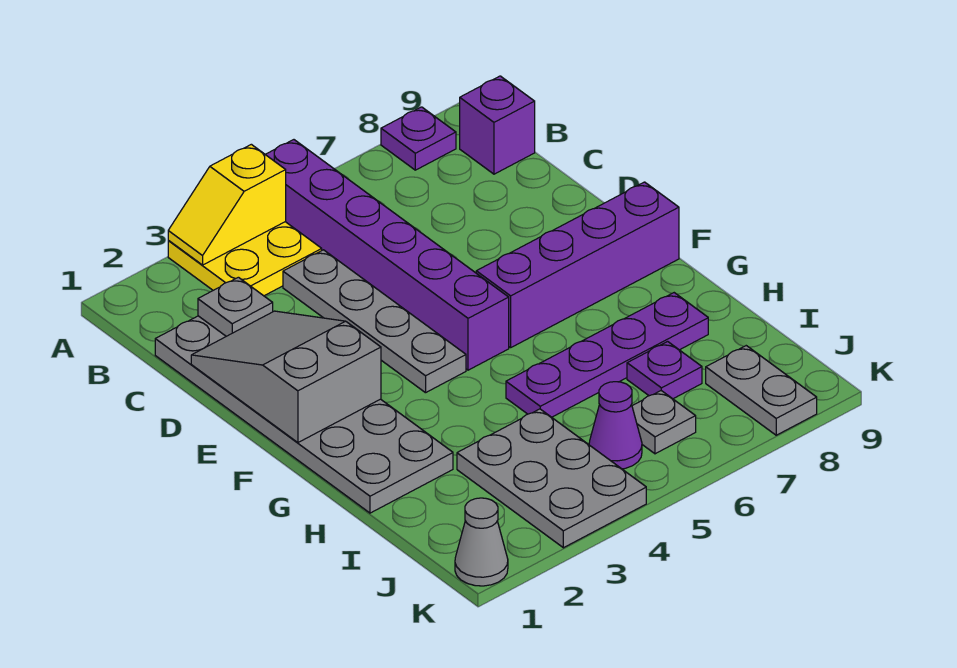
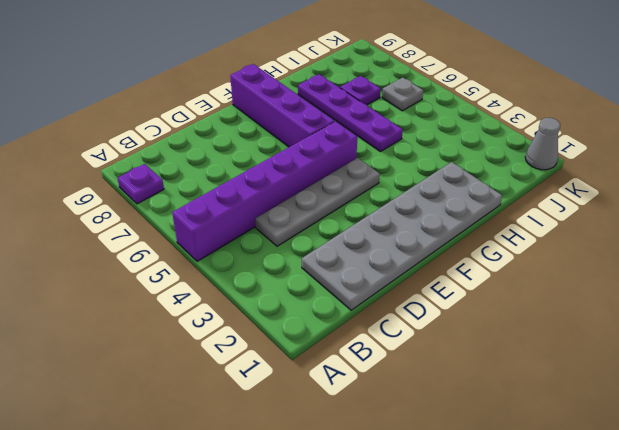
none -> yellow plate A3:B4 level 1
none -> purple brick B9 level 1
none -> grey plate I3:K4 level 1

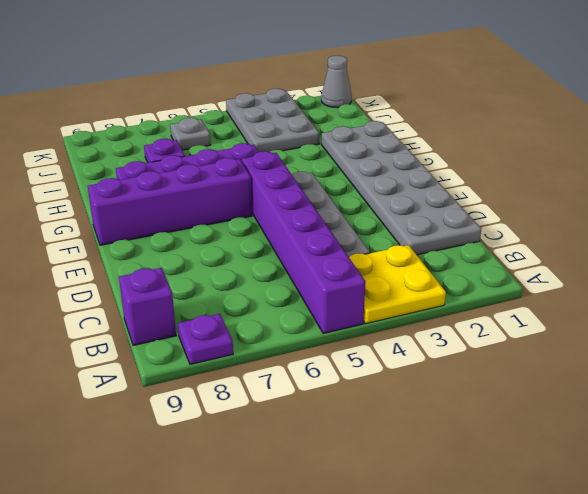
none -> purple cone J5 level 1
none -> grey plate J8:K8 level 1
none -> yellow slope A3:A4 level 2 top 4

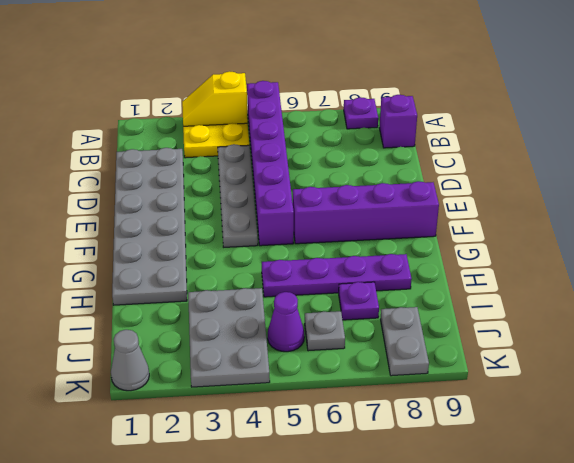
none -> grey plate C2 level 2
none -> grey slope D1:F2 level 2 top F

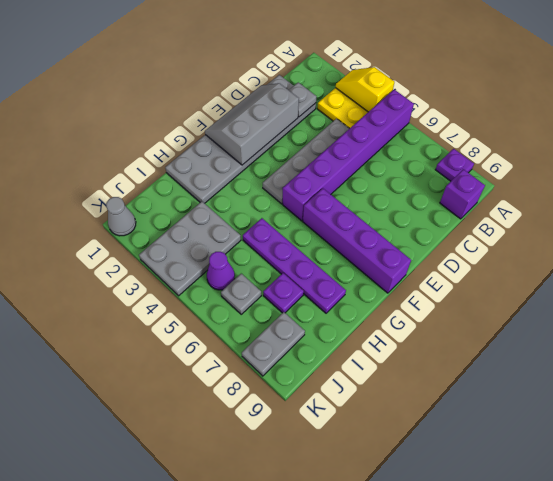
grey slope D1:F2 level 2 top 2 -> grey slope D1:F2 level 2 top F

